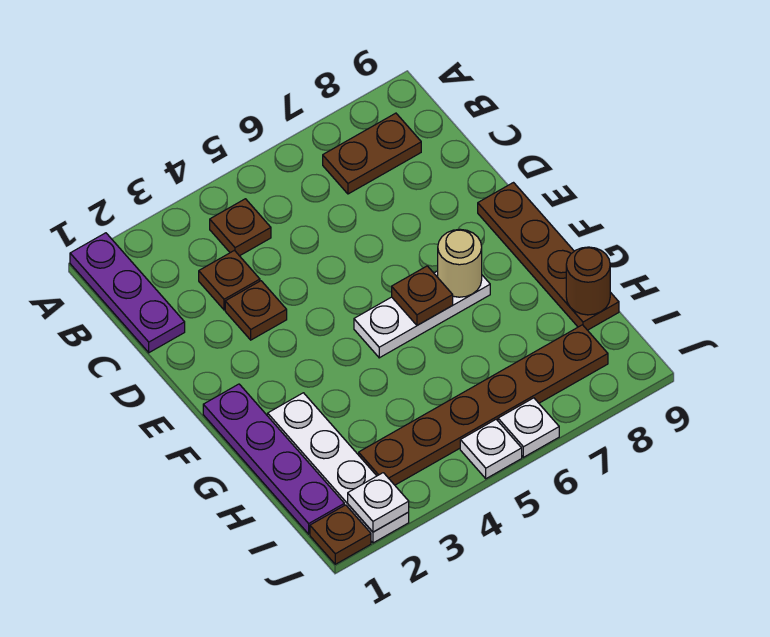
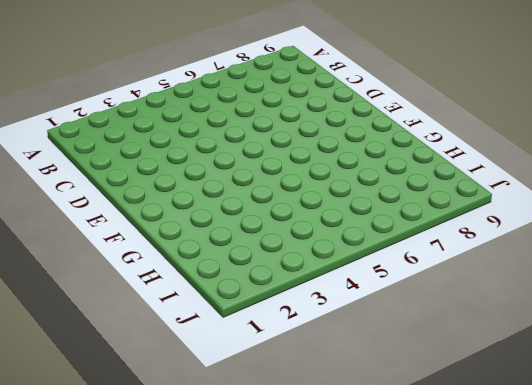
none -> purple plate A1:C1 level 1
none -> brown plate B4 level 1
none -> brown plate B7:B8 level 1

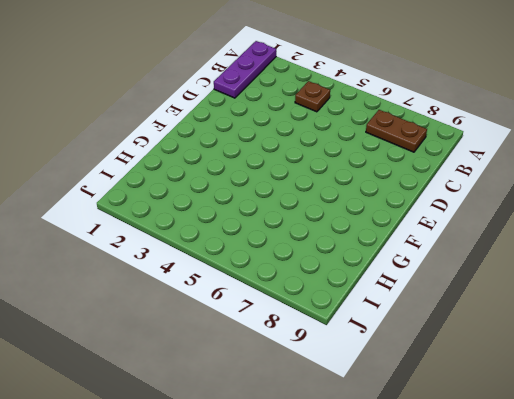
none -> brown plate C3 level 1
none -> brown plate D3 level 1
none -> brown plate E9:H9 level 1

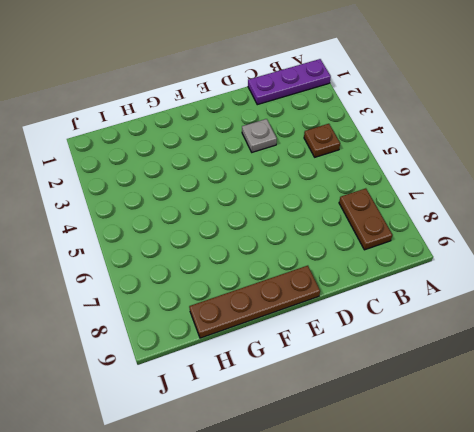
grey plate D3 level 1 -> brown plate D3 level 1
none -> brown plate C3 level 1
none -> purple plate F1:I1 level 1
none -> white plate F5:F7 level 1

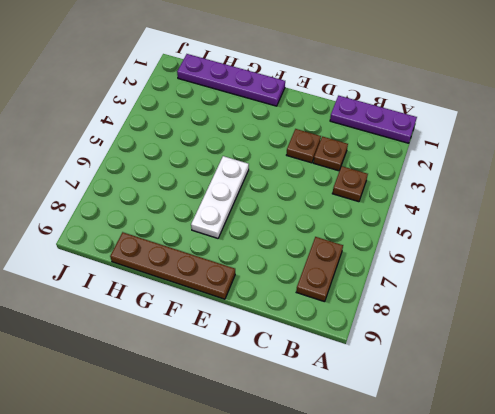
none -> white plate G2:J2 level 1
none -> brown plate I3:I8 level 1
none -> brown plate J1 level 1

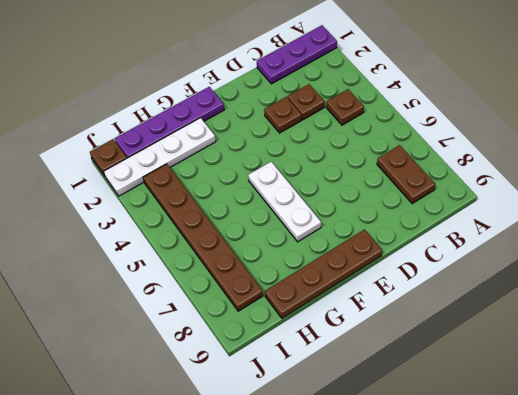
none -> white plate J5 level 1
none -> white plate J6 level 1
none -> brown plate F6 level 2

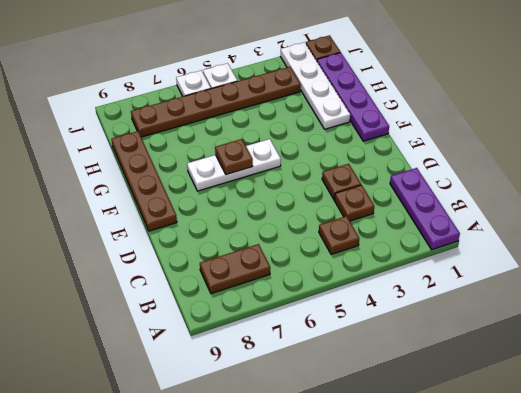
none -> tan round brick F7 level 2
none -> brown round brick H9 level 2
none -> white plate J2 level 2

